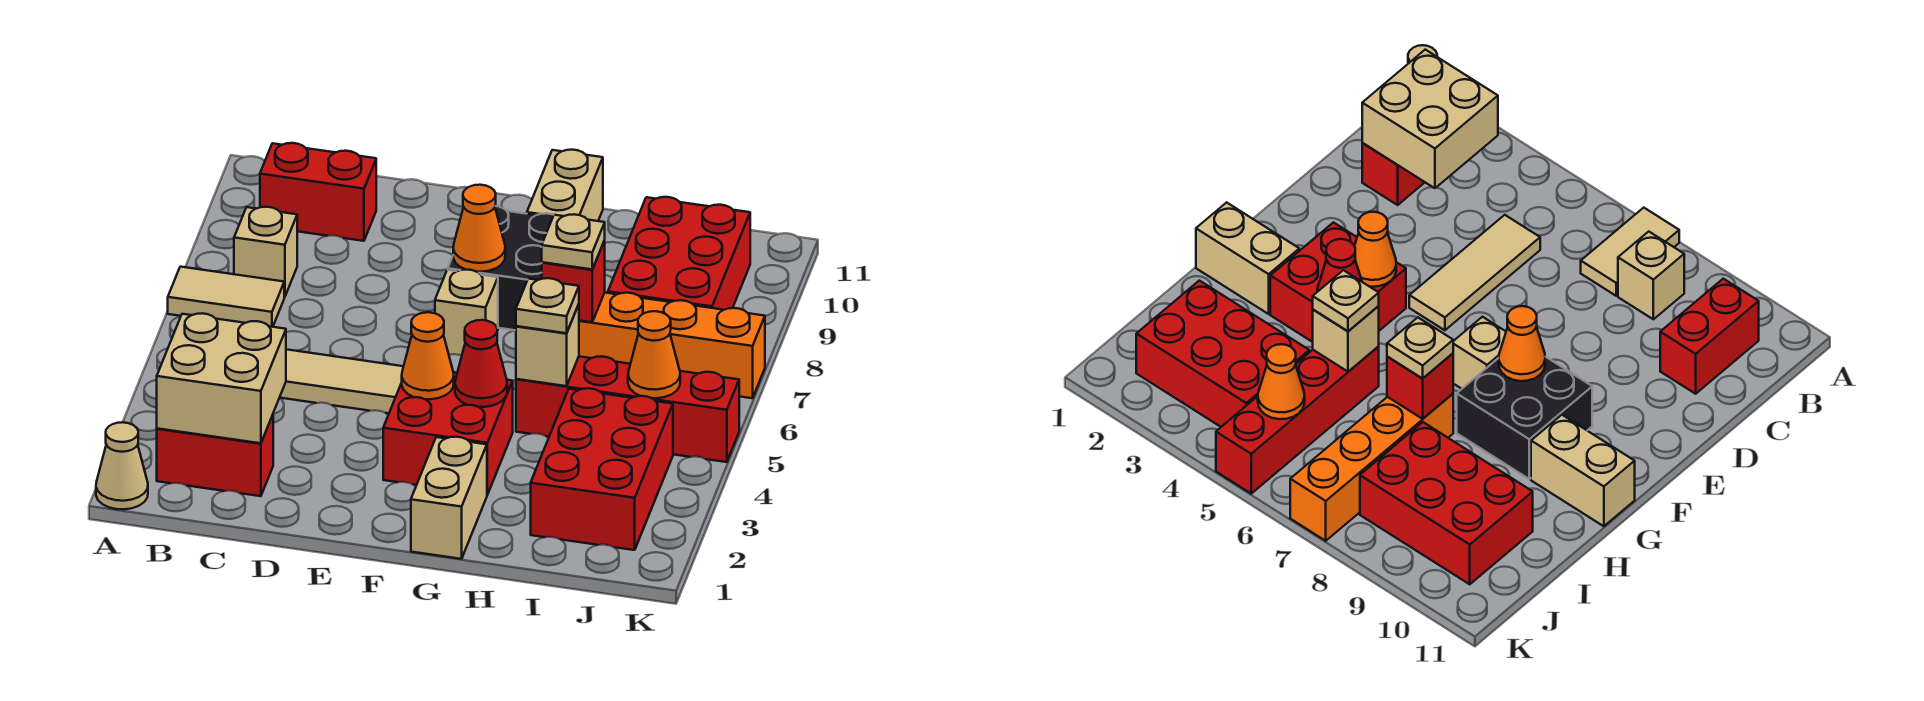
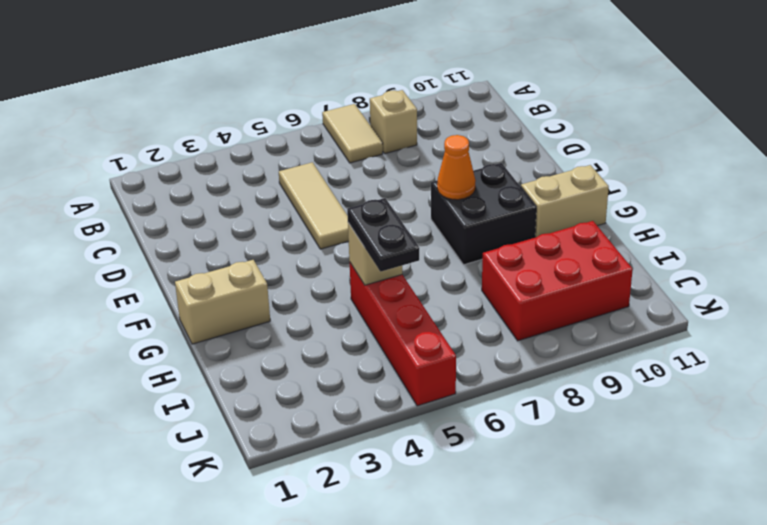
black plate H5:I5 level 3 -> tan plate H5 level 3
none -> tan cone A1 level 1
none -> red brick B2:C2 level 1
none -> red brick B10:C10 level 1

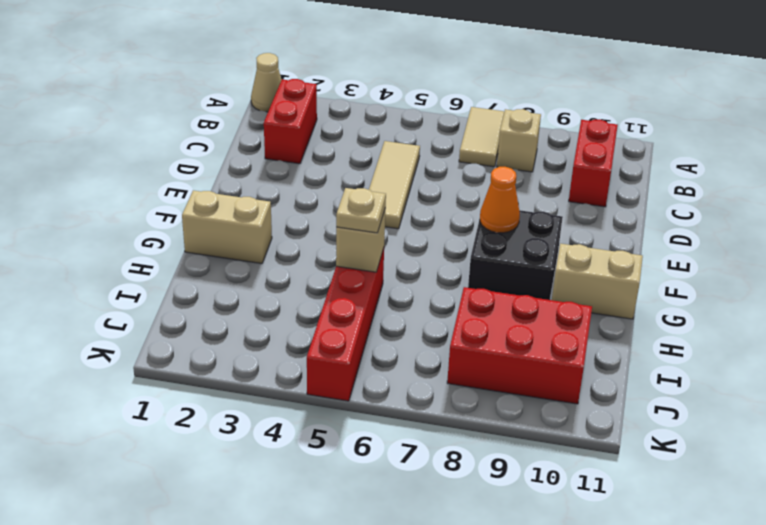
none -> red brick F3:G4 level 1
none -> tan brick F7 level 1
none -> orange brick H7:K7 level 1

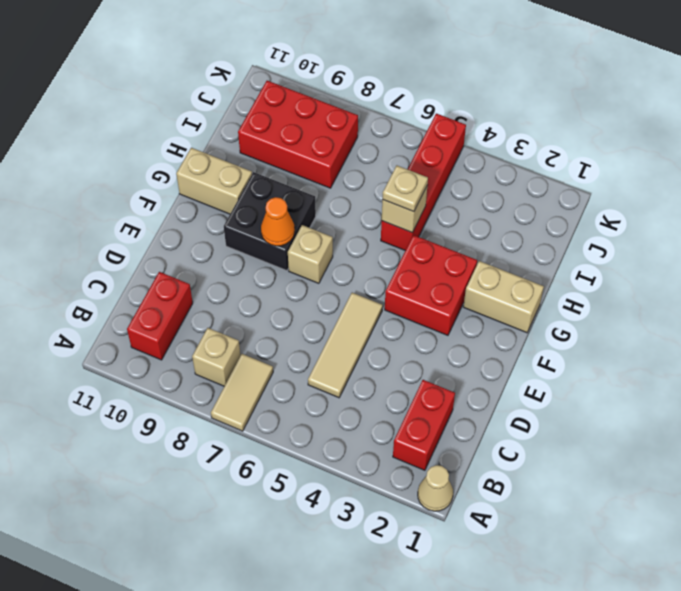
none -> orange brick H7:K7 level 1
none -> red brick I2:J4 level 1
none -> tan brick B2:C3 level 2

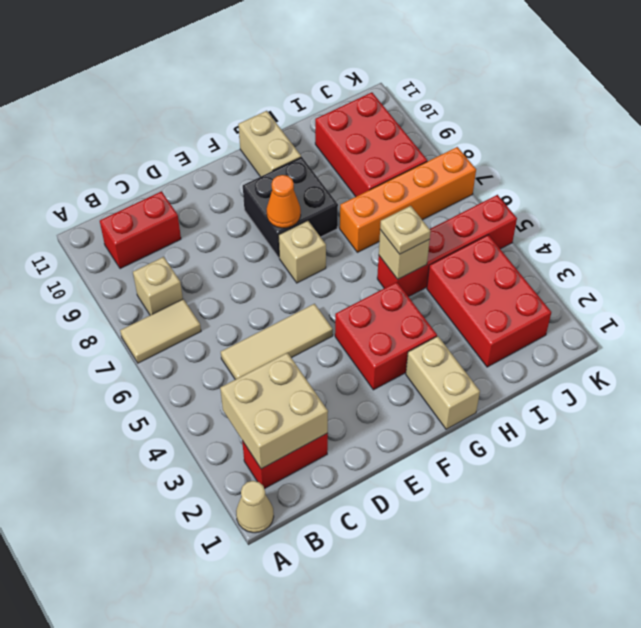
none -> orange cone F4 level 2
none -> red cone G4 level 2
none -> red brick H7 level 2

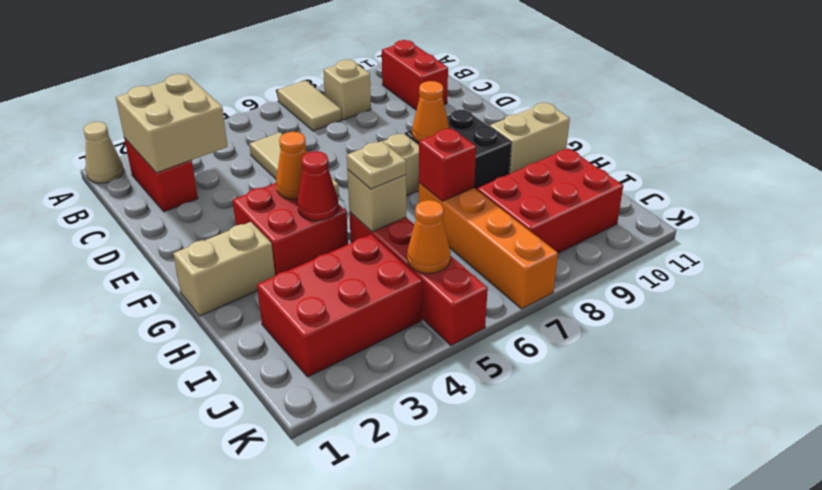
none -> tan plate H7 level 3

